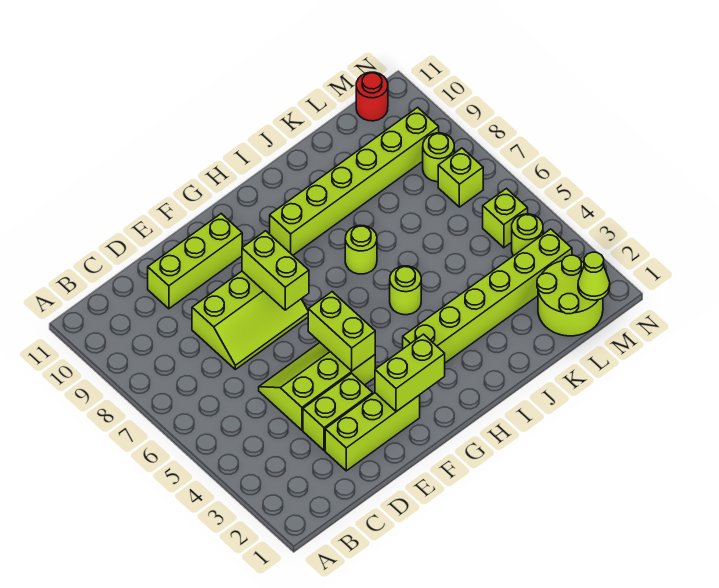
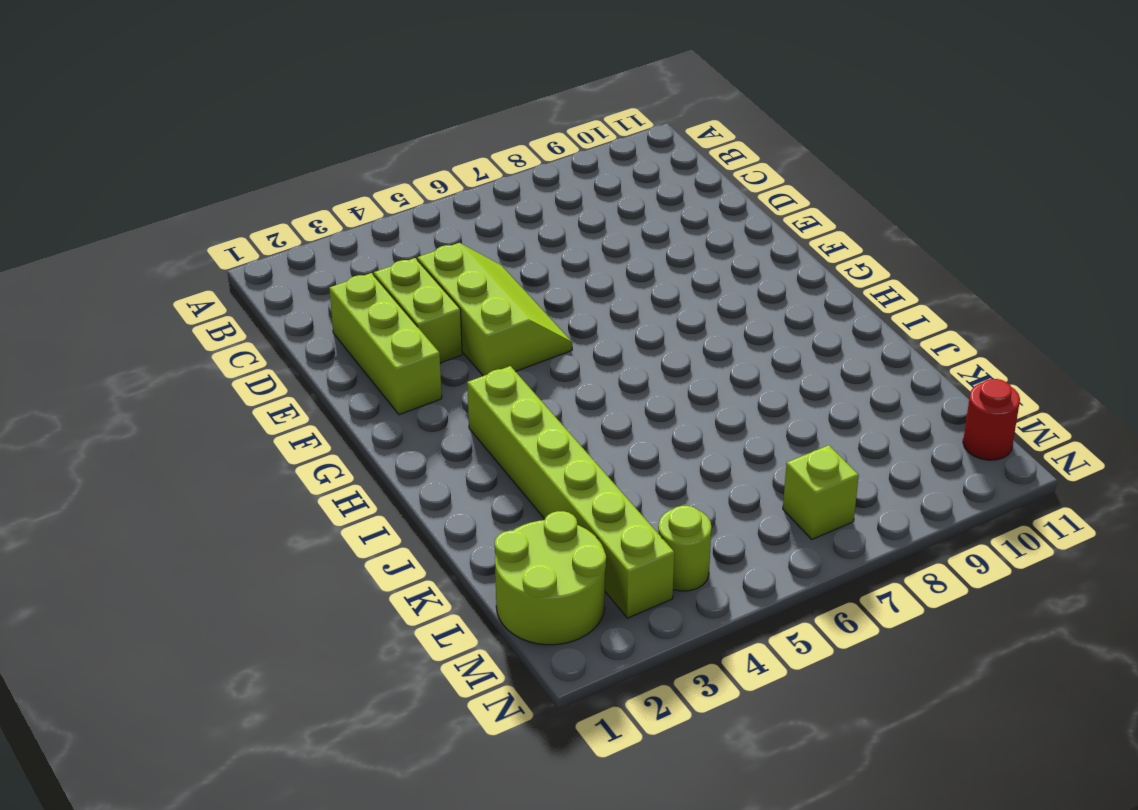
none -> lime slope D7:F8 level 1 top 8
none -> lime brick D10:F10 level 1
none -> lime brick H9:M9 level 1

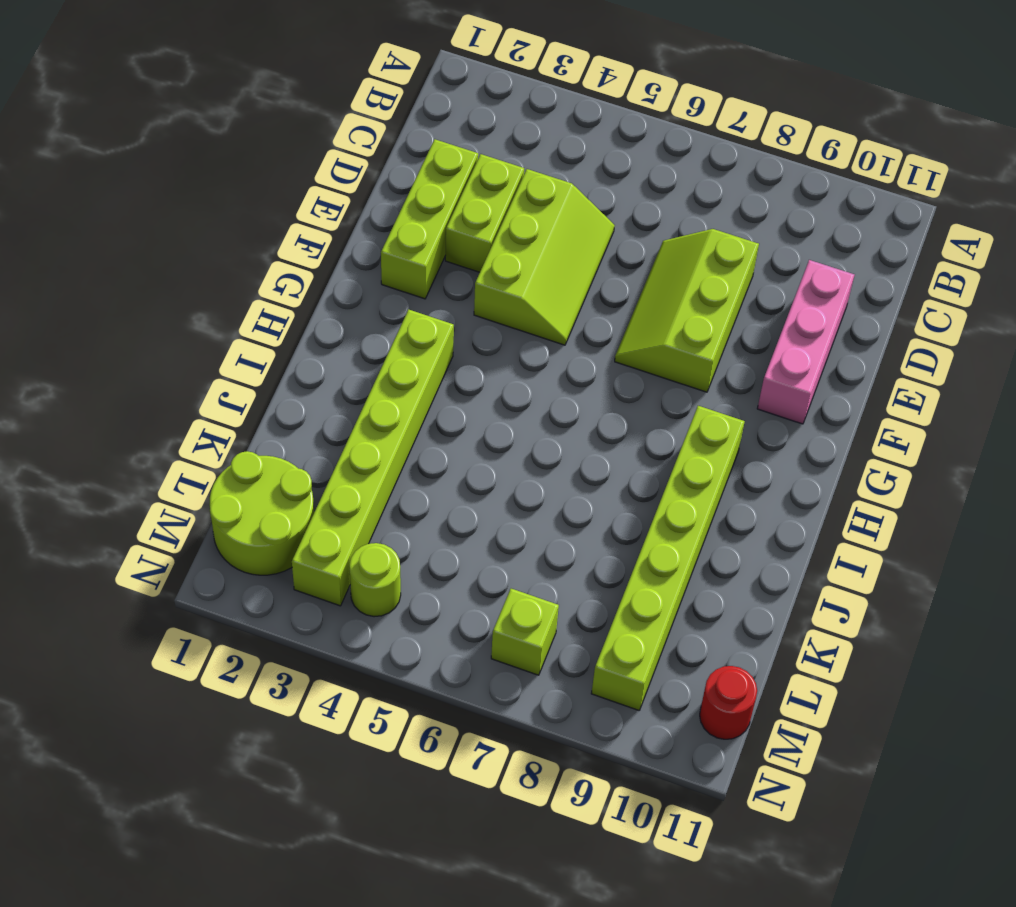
pink brick D10:F10 level 1 -> lime brick D10:F10 level 1
none -> lime round brick I5 level 1
none -> lime round brick I7 level 1
none -> lime brick M5 level 1

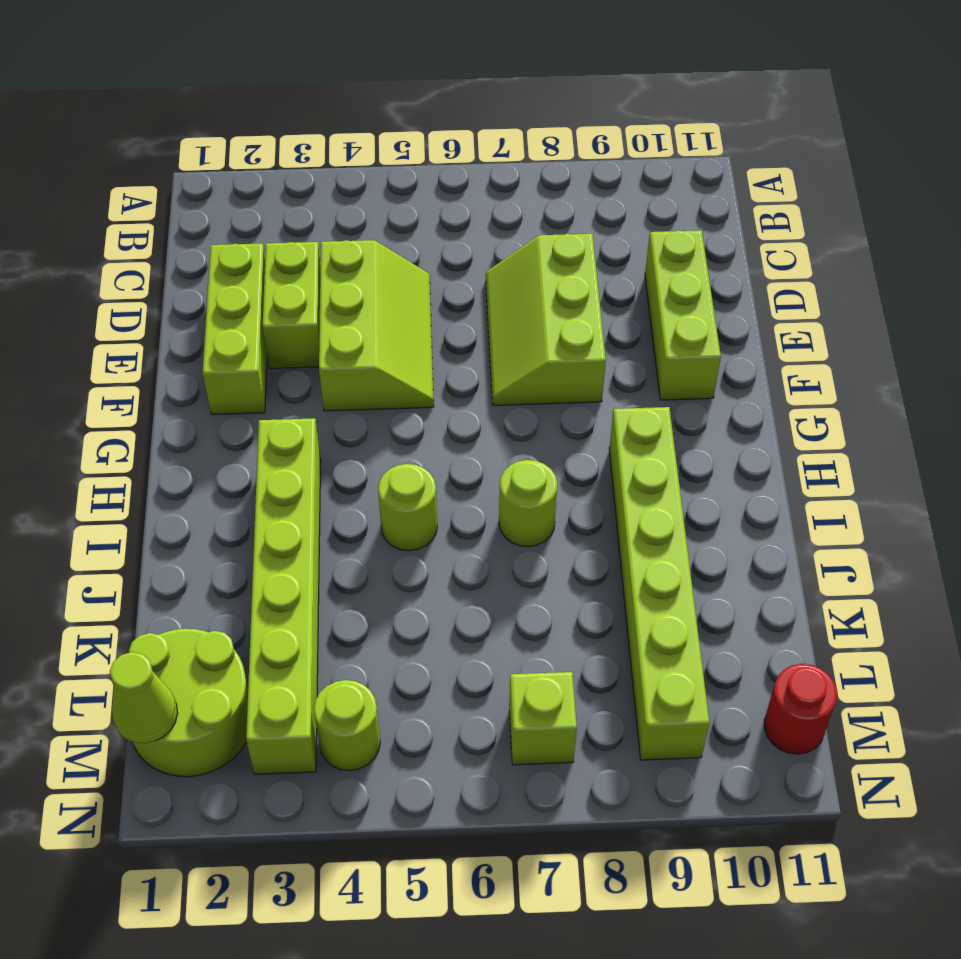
none -> lime brick M5 level 1
none -> lime round brick M8 level 1
none -> lime brick F2:G2 level 2

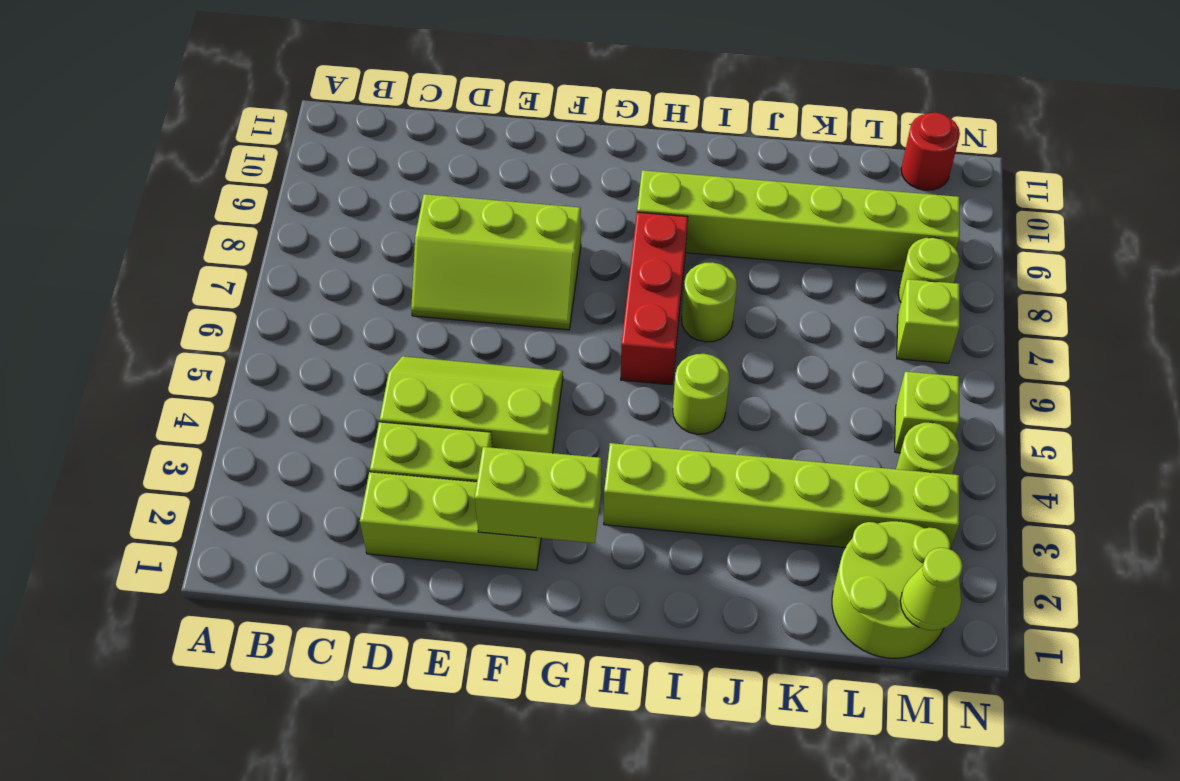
red brick H6:H8 level 1 -> none
none -> lime brick D10:F10 level 1
none -> lime brick F4:F5 level 2
none -> lime brick F7:F8 level 2

